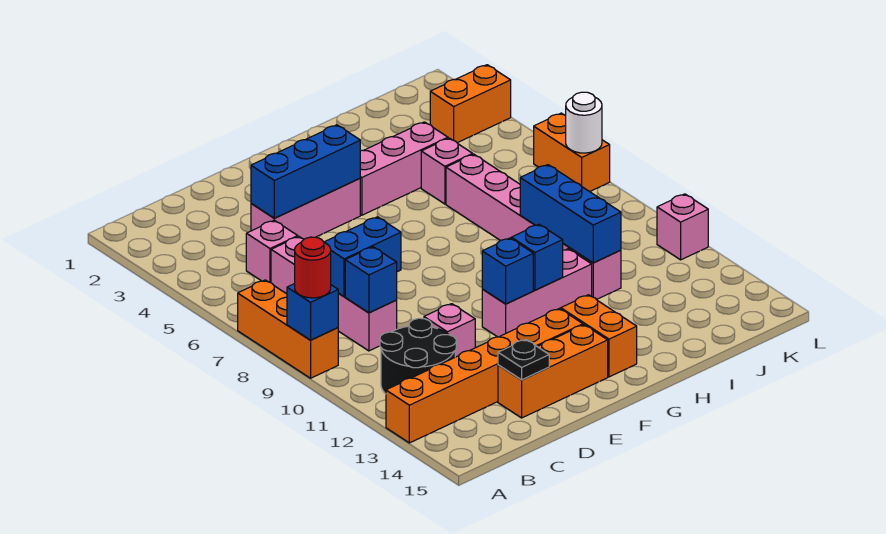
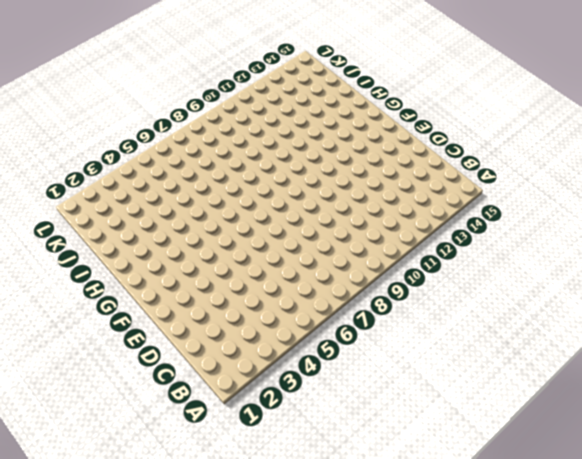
none -> orange brick A7:A9 level 1
none -> orange brick A13:F13 level 1
none -> black round brick B11:C12 level 1

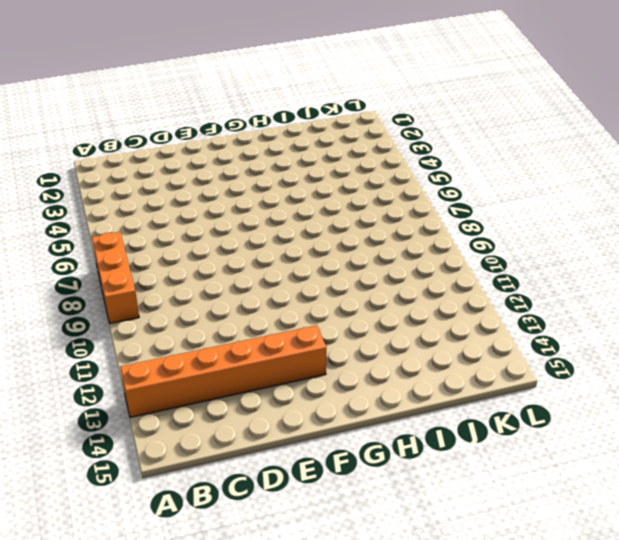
none -> black round brick B11:C12 level 1
none -> pink brick C5 level 1
none -> pink brick C6:C9 level 1

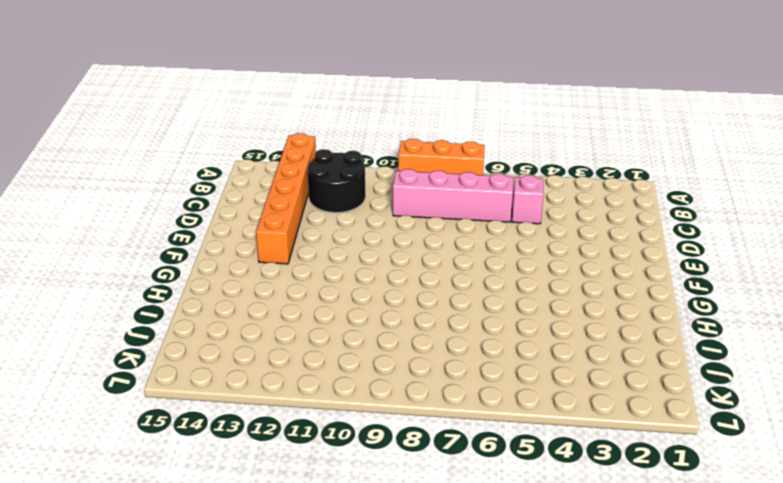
none -> pink brick D4:F4 level 1
none -> pink brick D11 level 1
none -> orange brick D14:F14 level 1

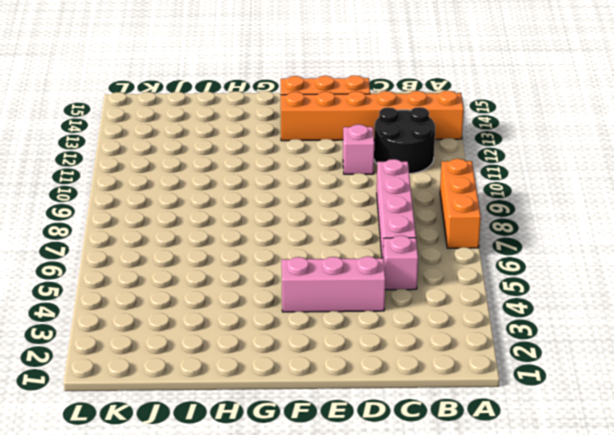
none -> pink brick F11:H11 level 1
none -> pink brick G4:I4 level 1
none -> orange brick G13:G14 level 1

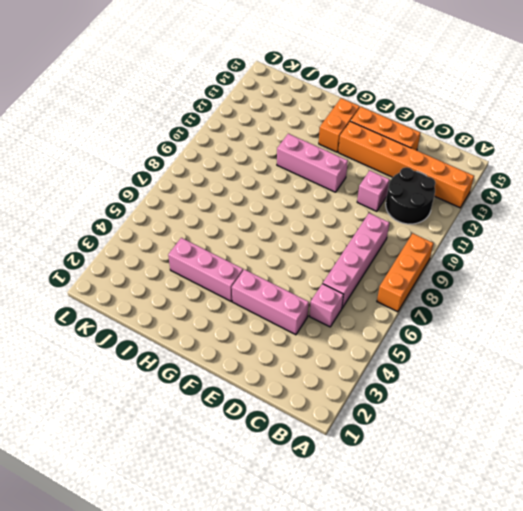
none -> pink brick I5 level 1
none -> pink brick I6:I11 level 1
none -> orange brick K3:L3 level 1

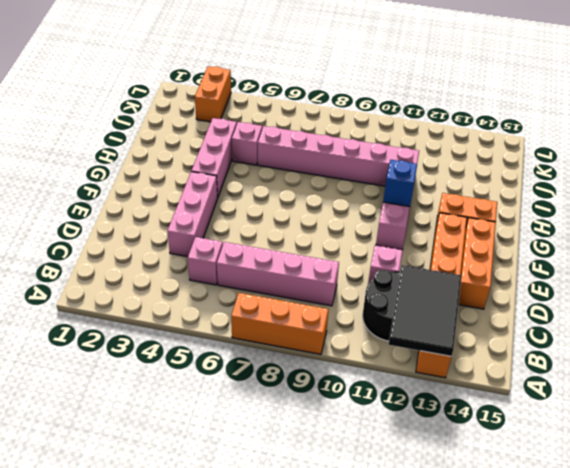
black tile A12:C13 level 2 -> none
none -> orange brick L6:L7 level 1
none -> pink brick L11 level 1
none -> blue brick A9 level 2

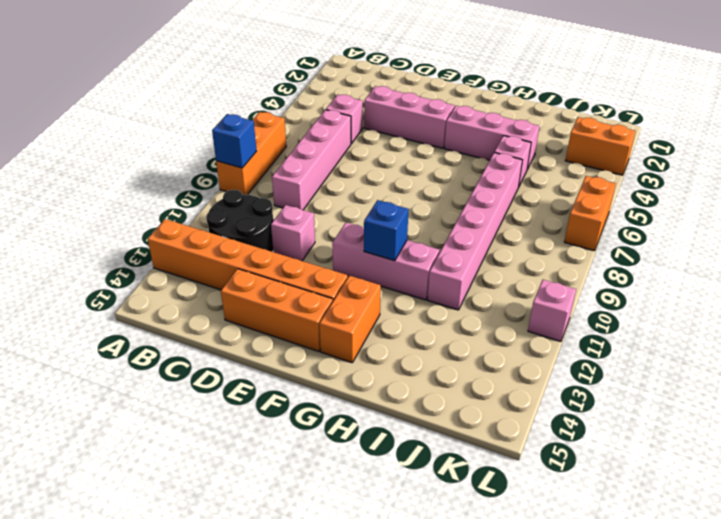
none -> blue brick C8:D8 level 2
none -> blue brick C9 level 2
none -> blue brick D4:F4 level 2

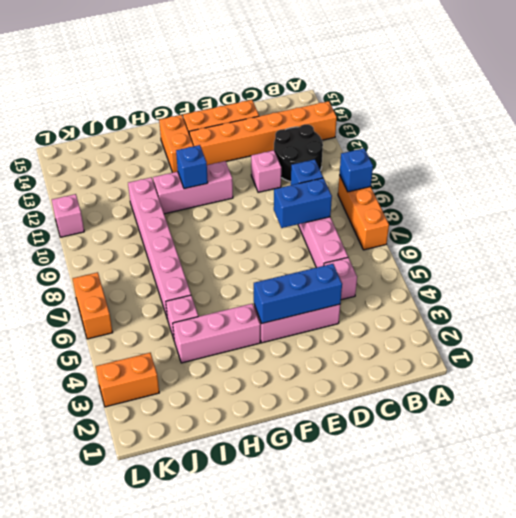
none -> black plate D14 level 2
none -> blue brick F11 level 2
none -> blue brick I9:I11 level 2

